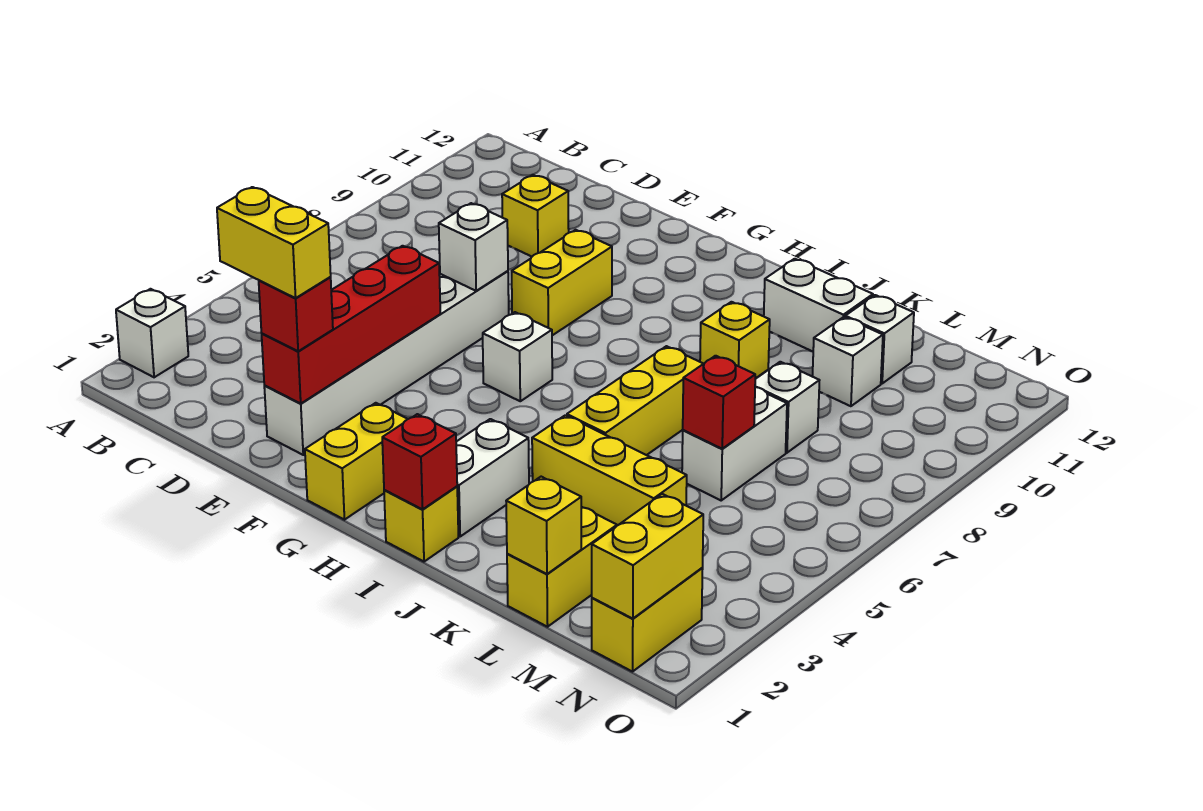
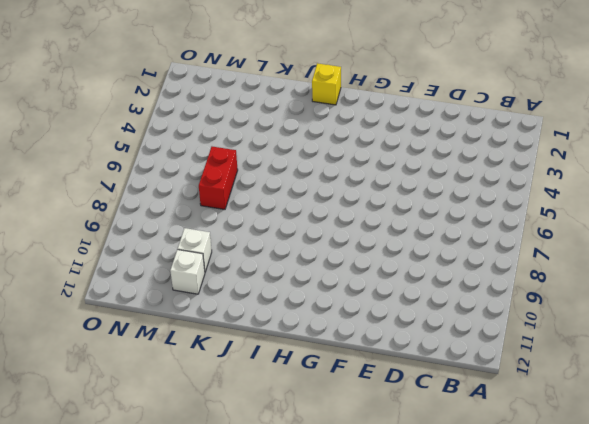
red brick L6:L7 level 1 -> white brick L6:L7 level 1
none -> white brick A2 level 1
none -> yellow brick D10 level 1
none -> white brick E2:E7 level 1

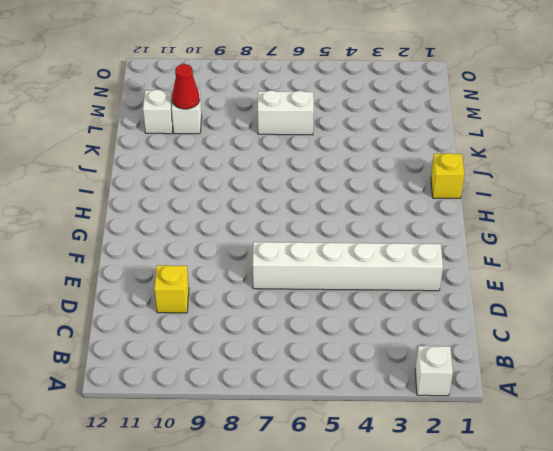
red cone L10 level 2 -> none
none -> yellow brick F8:F9 level 1
none -> yellow brick G1:G2 level 1
none -> white brick G6 level 1

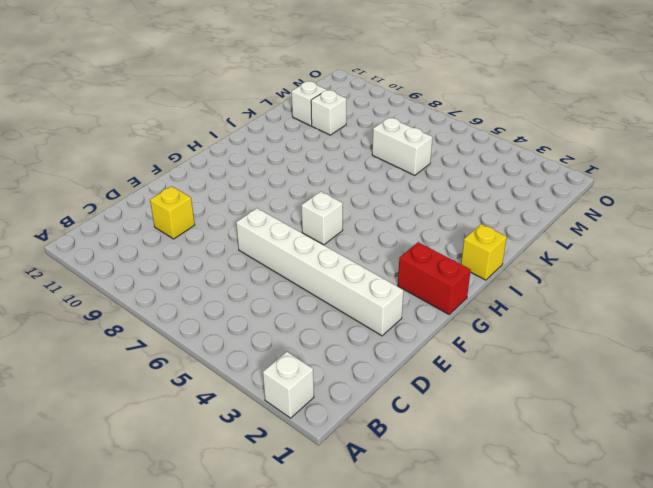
red brick G1:G2 level 1 -> yellow brick G1:G2 level 1
none -> yellow brick F8:F9 level 1
none -> white brick I2:I3 level 1
none -> yellow brick J4:L4 level 1

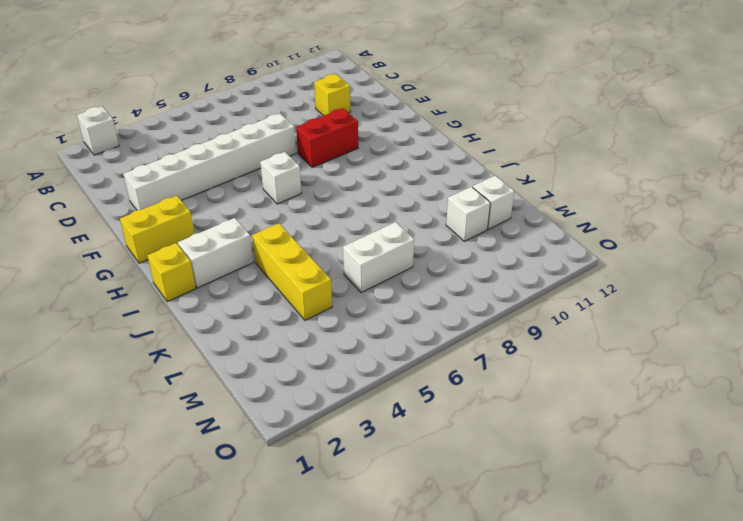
red brick F8:F9 level 1 -> yellow brick F8:F9 level 1
none -> yellow brick J5:J7 level 1
none -> yellow brick J9 level 1
none -> white brick J11:K11 level 1

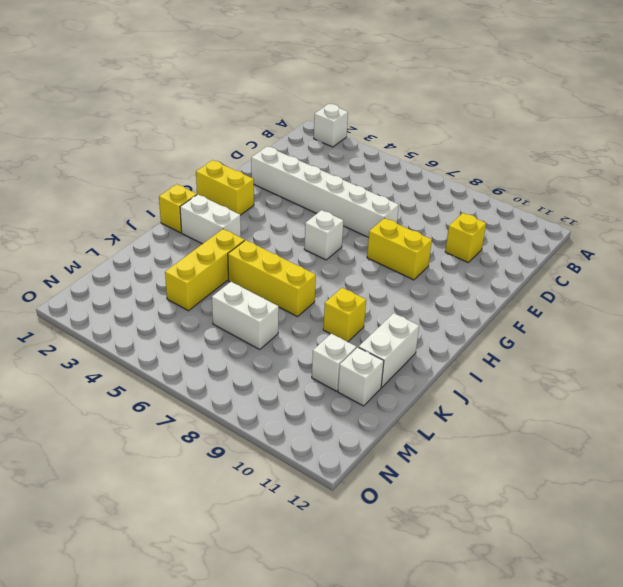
none -> yellow brick L1:L2 level 1
none -> white brick L8 level 1
none -> yellow brick N1:N2 level 1

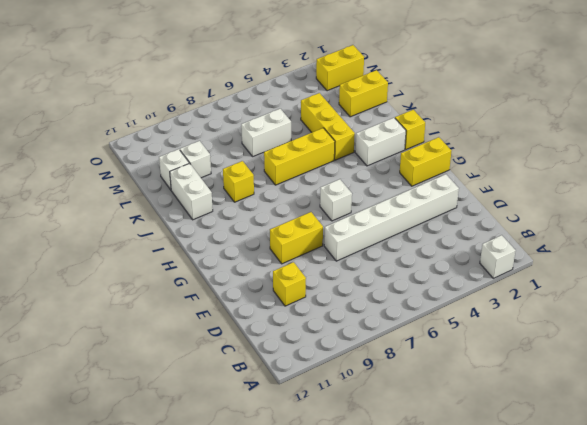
none -> white brick L8 level 1
none -> red brick E2:E5 level 2
none -> white brick E7 level 2

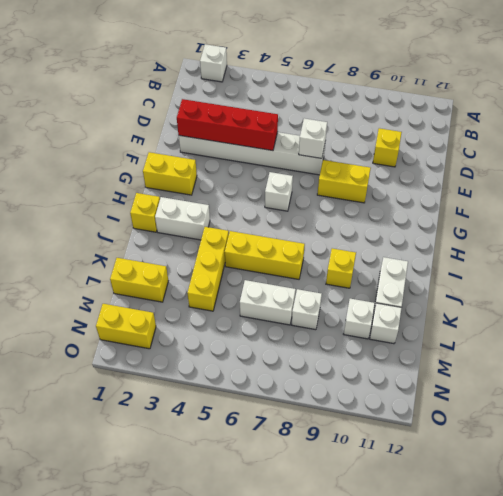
none -> red brick I1 level 2
none -> yellow brick L1 level 2
none -> red brick L6 level 2

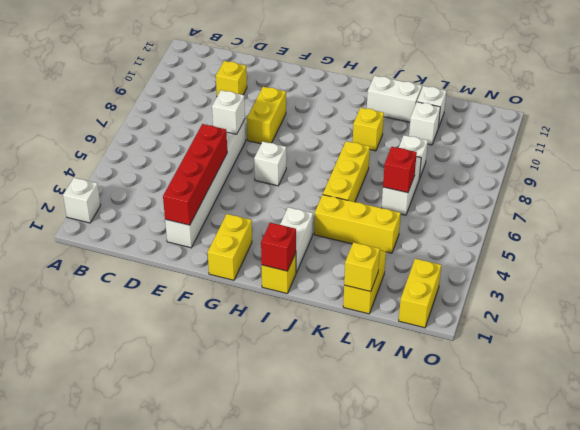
none -> yellow brick N1:N2 level 2
none -> red brick E2 level 3
none -> yellow brick D2:E2 level 4

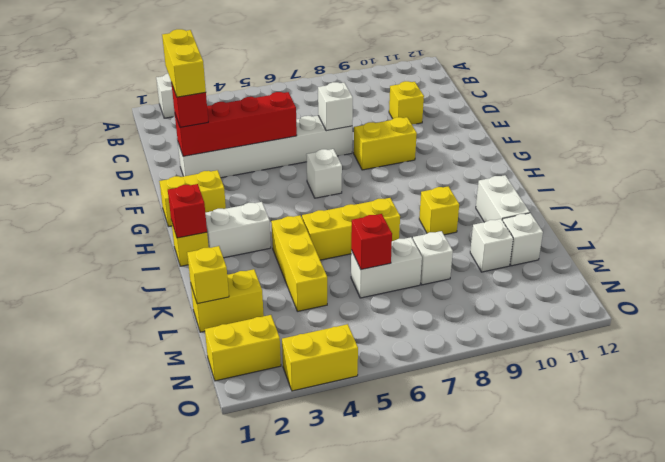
yellow brick O3:O4 level 1 -> yellow brick N1:N2 level 2

